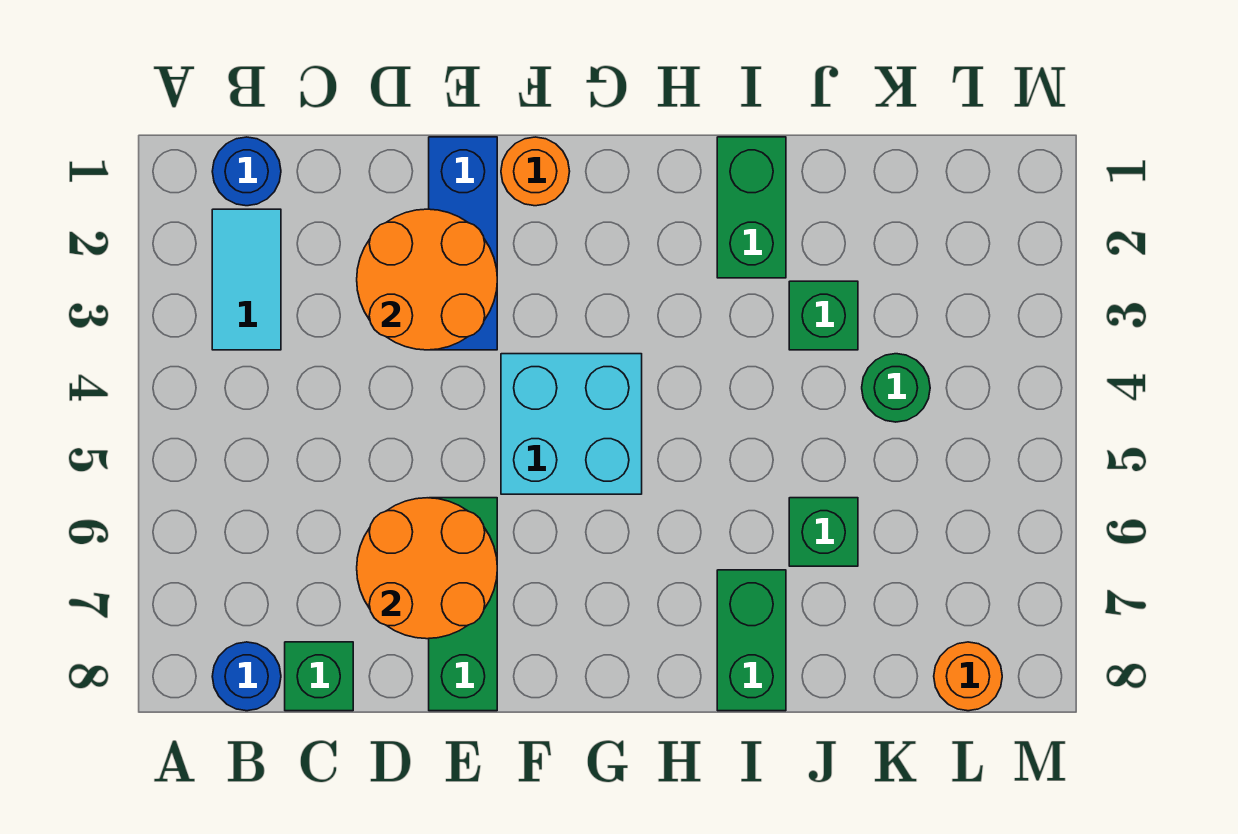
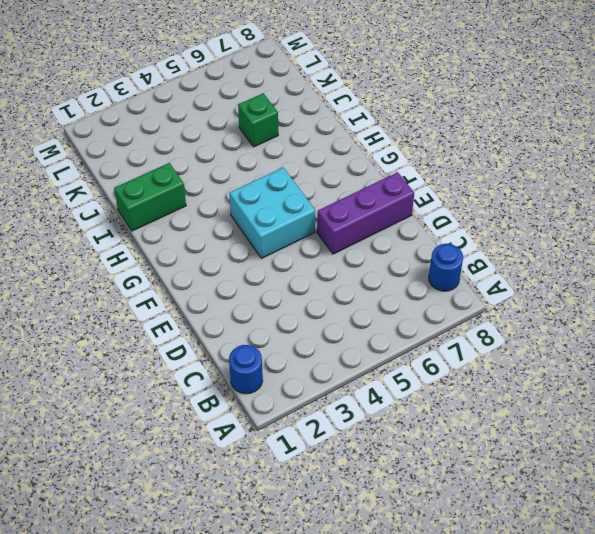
purple brick E6:E8 level 1 -> green brick E6:E8 level 1
none -> cyan tile B2:B3 level 1
none -> green brick C8 level 1
none -> blue brick E1:E3 level 1

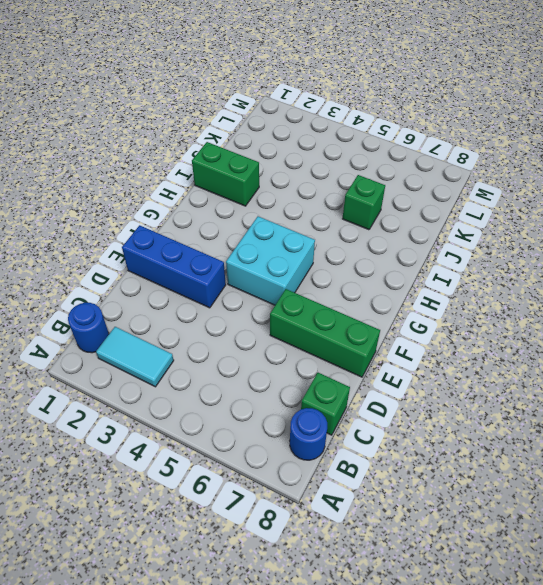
none -> orange round brick F1 level 1
none -> green brick I7:I8 level 1
none -> green brick J3 level 1

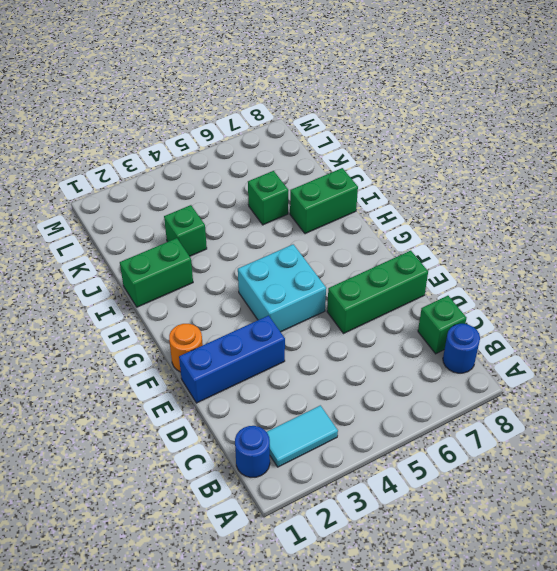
none -> green round brick K4 level 1
none -> orange round brick L8 level 1
none -> orange round brick D2:E3 level 2

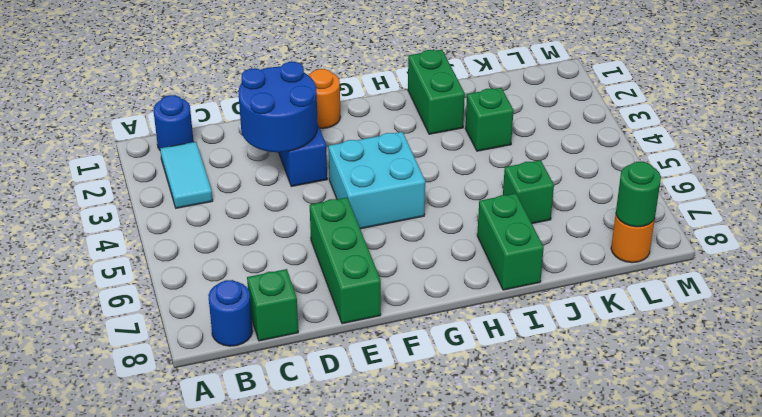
blue round brick D2:E3 level 2 -> orange round brick D2:E3 level 2
green round brick L8 level 2 -> green round brick K4 level 1
none -> orange round brick D6:E7 level 2

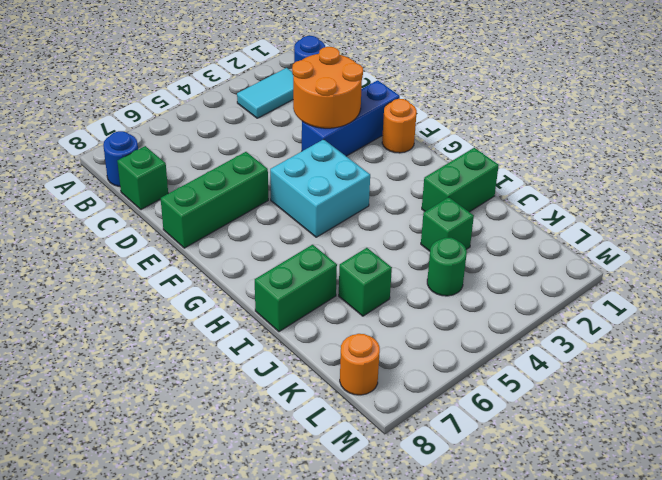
none -> orange round brick D6:E7 level 2

